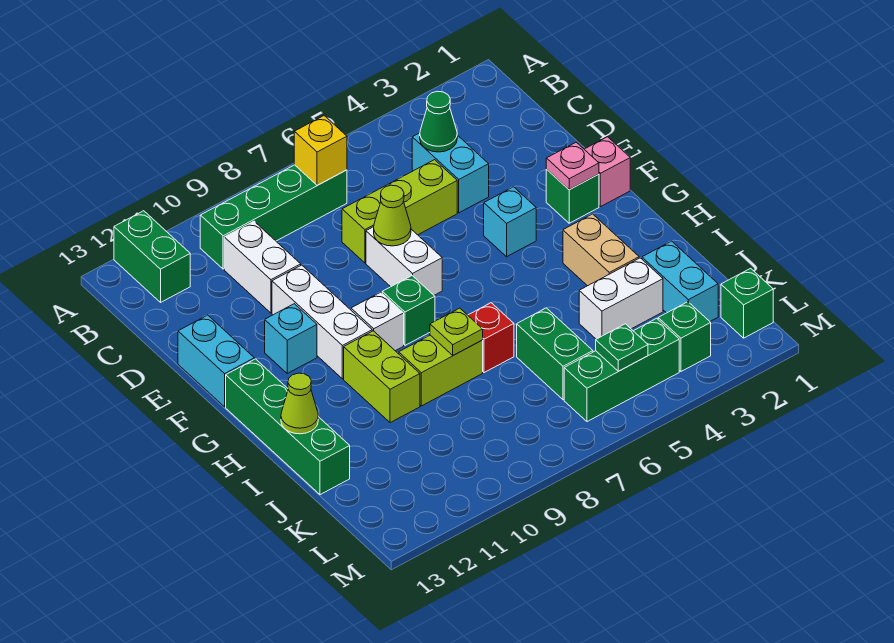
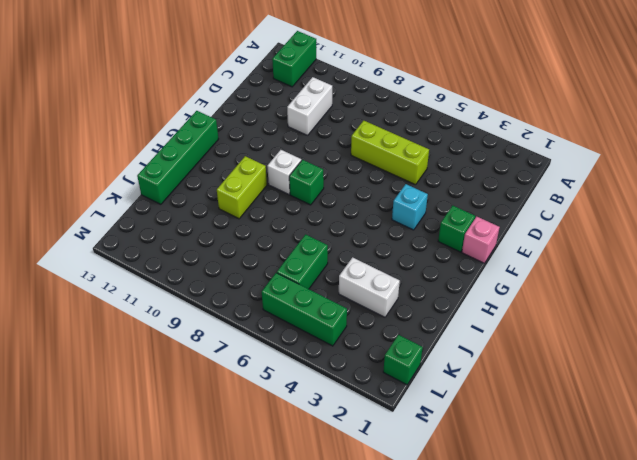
none -> green brick B7:B10 level 1
none -> cyan brick C4:D4 level 1
none -> white brick E7:F7 level 1
none -> white brick E10:G10 level 1

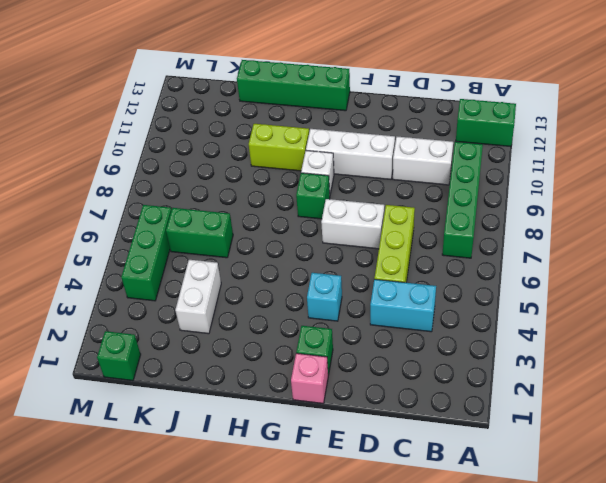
none -> cyan brick E13:F13 level 1
none -> cyan brick F11 level 1
none -> tan brick H3:I3 level 1
none -> red brick I7 level 1

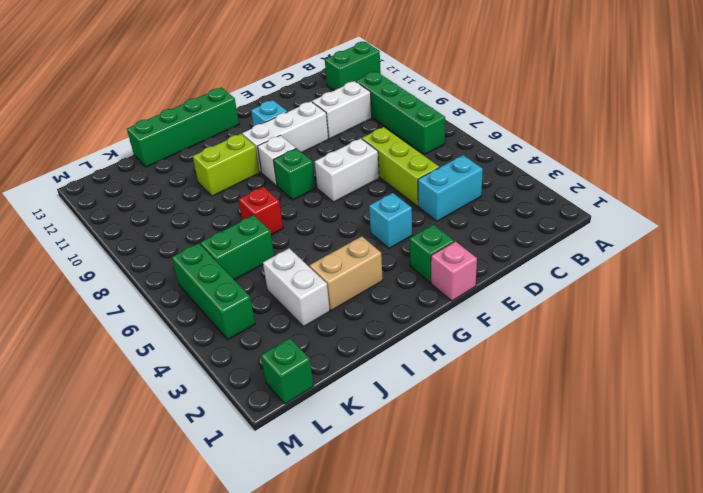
none -> cyan brick E13:F13 level 1
none -> lime brick I8:I9 level 1
none -> cyan brick J2:K2 level 1
none -> green brick L3 level 1

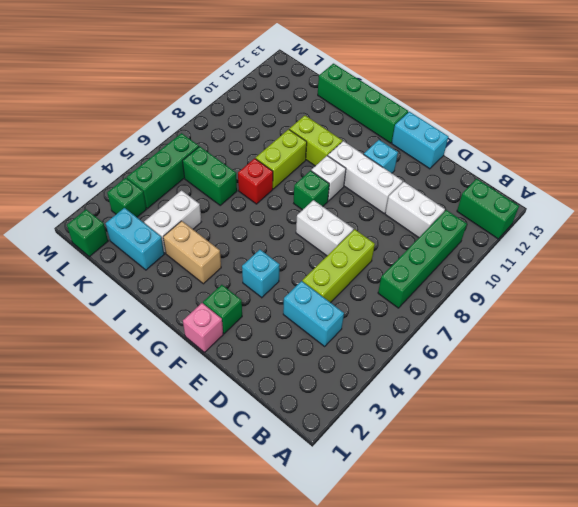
none -> yellow brick B7 level 2
none -> green cone C4 level 2
none -> lime cone E7 level 2
none -> pink plate F2 level 2

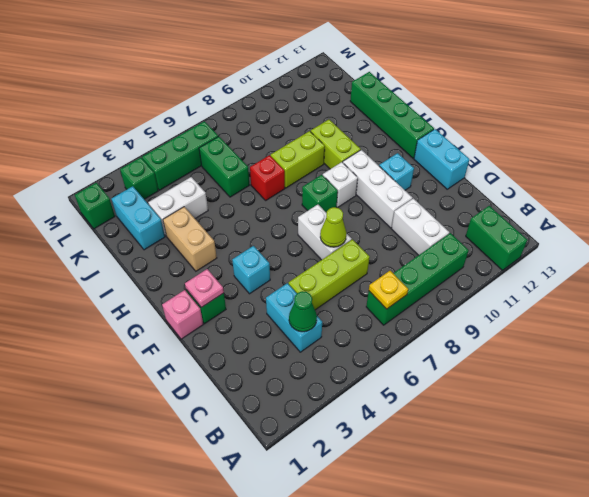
yellow plate B7 level 2 -> yellow brick B7 level 2
none -> lime plate I8 level 2
none -> lime cone I13 level 2
none -> green plate L5 level 2

